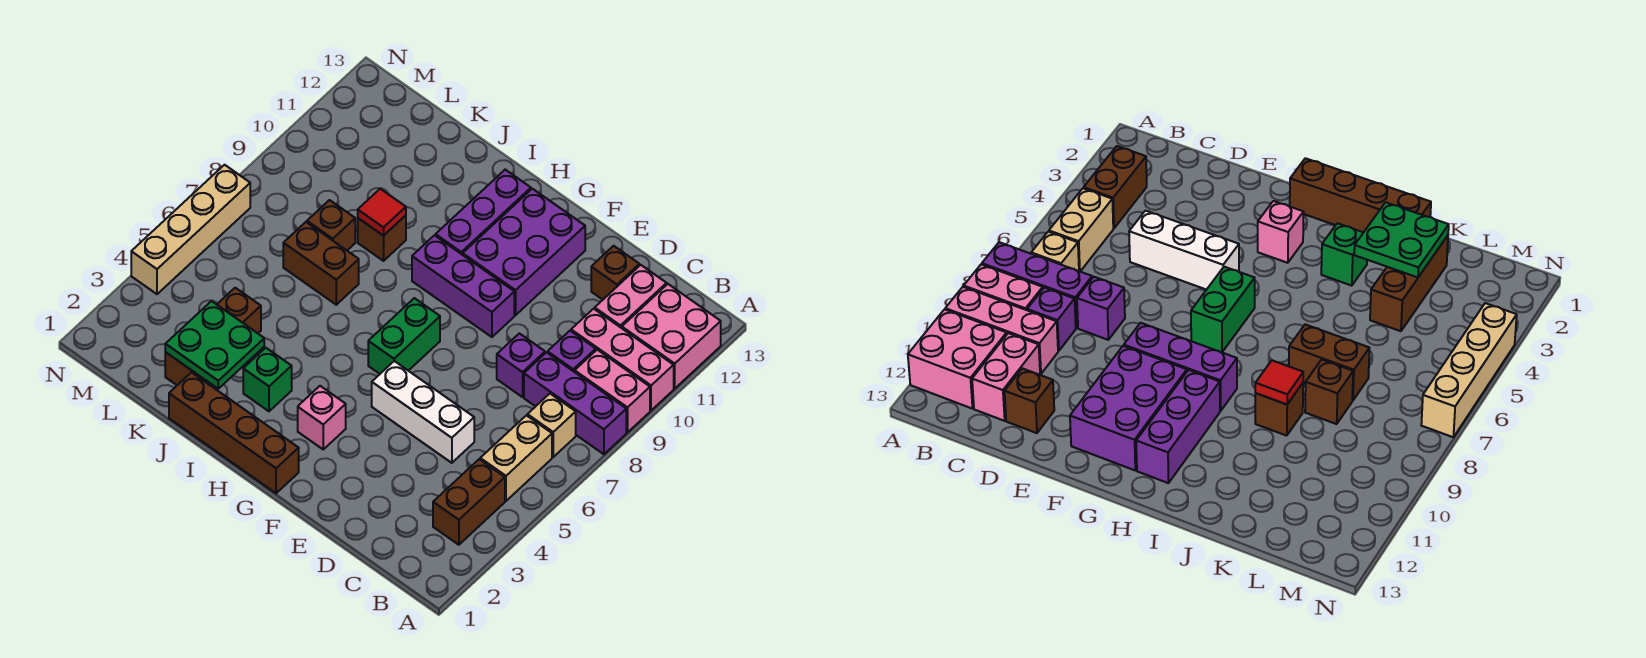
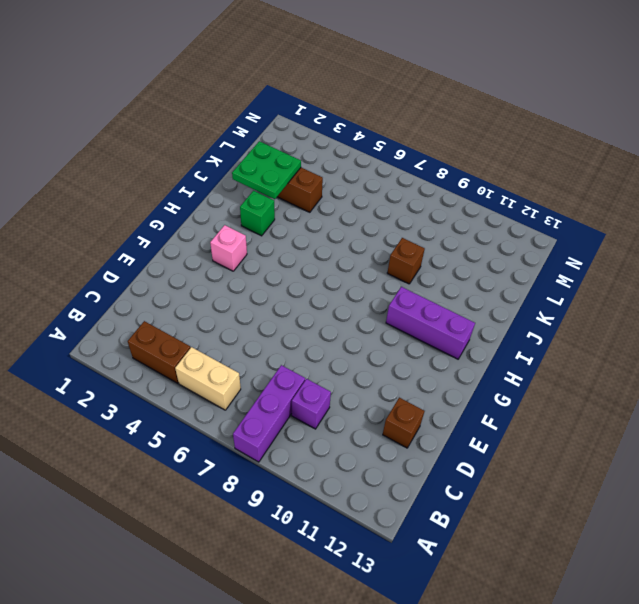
none -> pink brick A9:B9 level 1
none -> pink brick A10:C10 level 1
none -> pink brick A11:B12 level 1

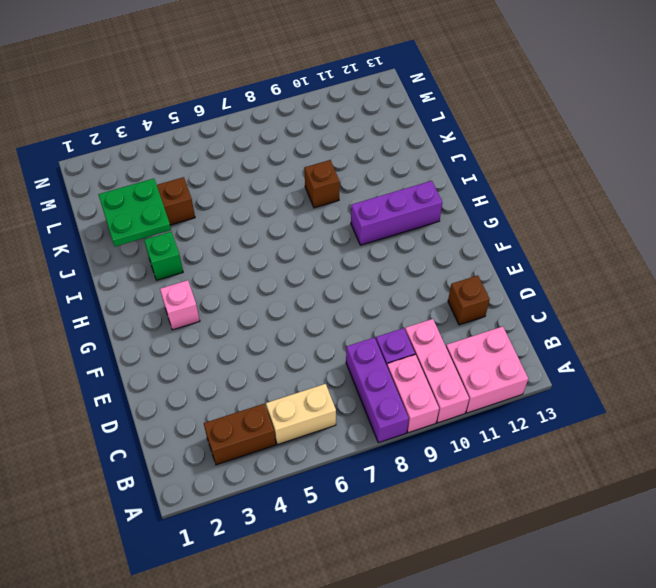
none -> tan brick B7 level 1
none -> pink brick C11:C12 level 1
none -> white brick D5:F5 level 1

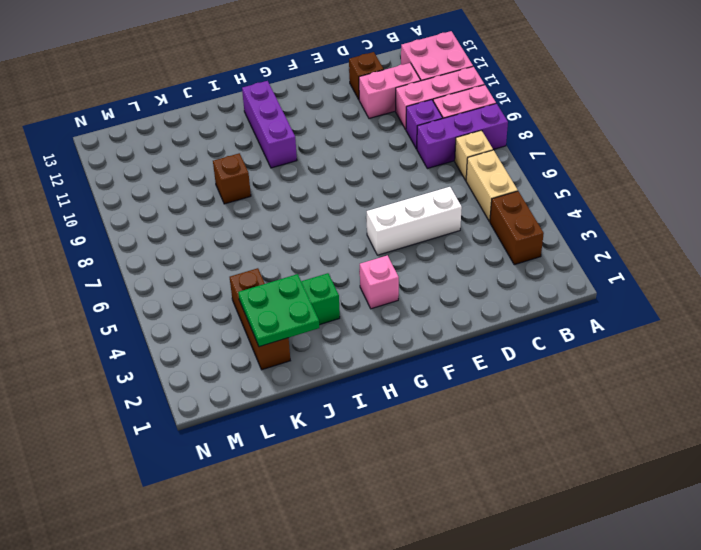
pink brick C11:D11 level 1 -> pink brick C11:C12 level 1
none -> purple brick D8 level 1
none -> purple brick F9:H9 level 1
none -> purple brick F10:G12 level 1

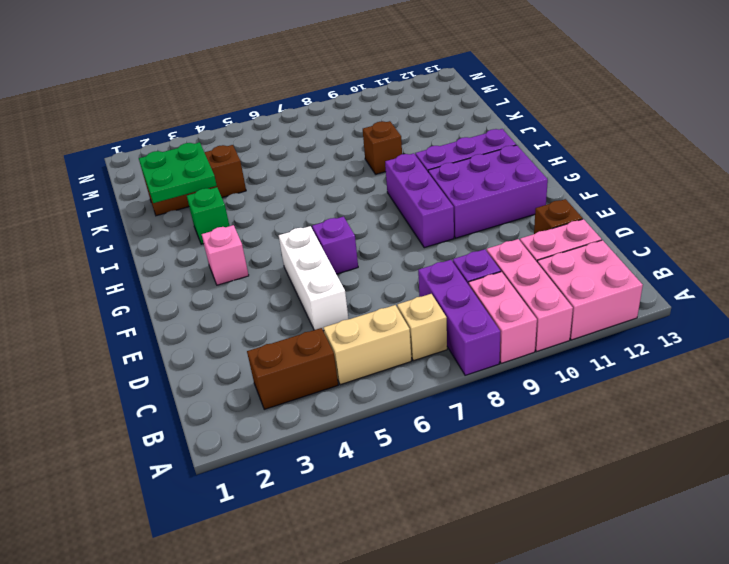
purple brick F6 level 1 -> purple brick D8 level 1
none -> brown brick G1:J1 level 1
none -> green brick G6:G7 level 1
none -> brown brick J7:K7 level 1

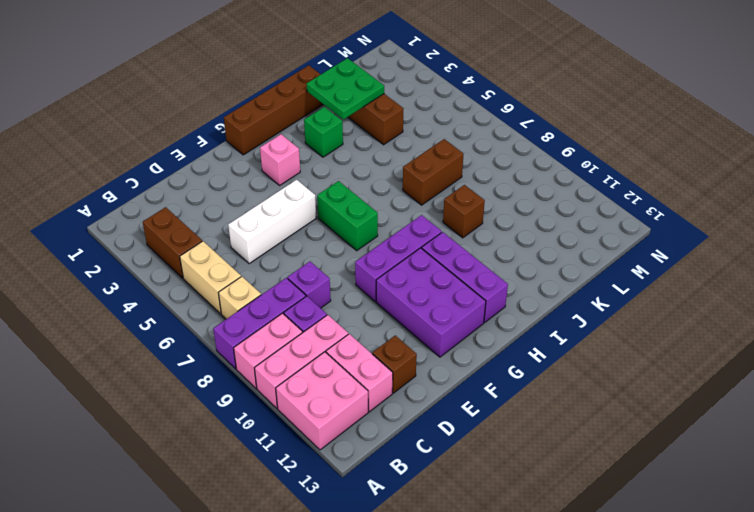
none -> brown brick K8 level 1
none -> tan brick N4:N7 level 1
none -> red tile J9 level 2

